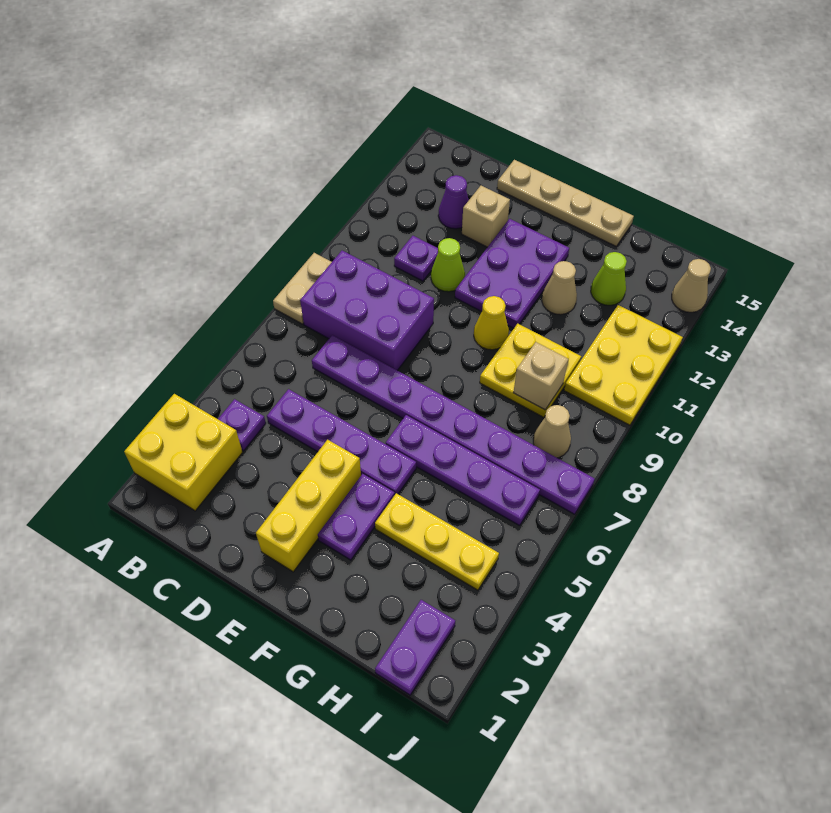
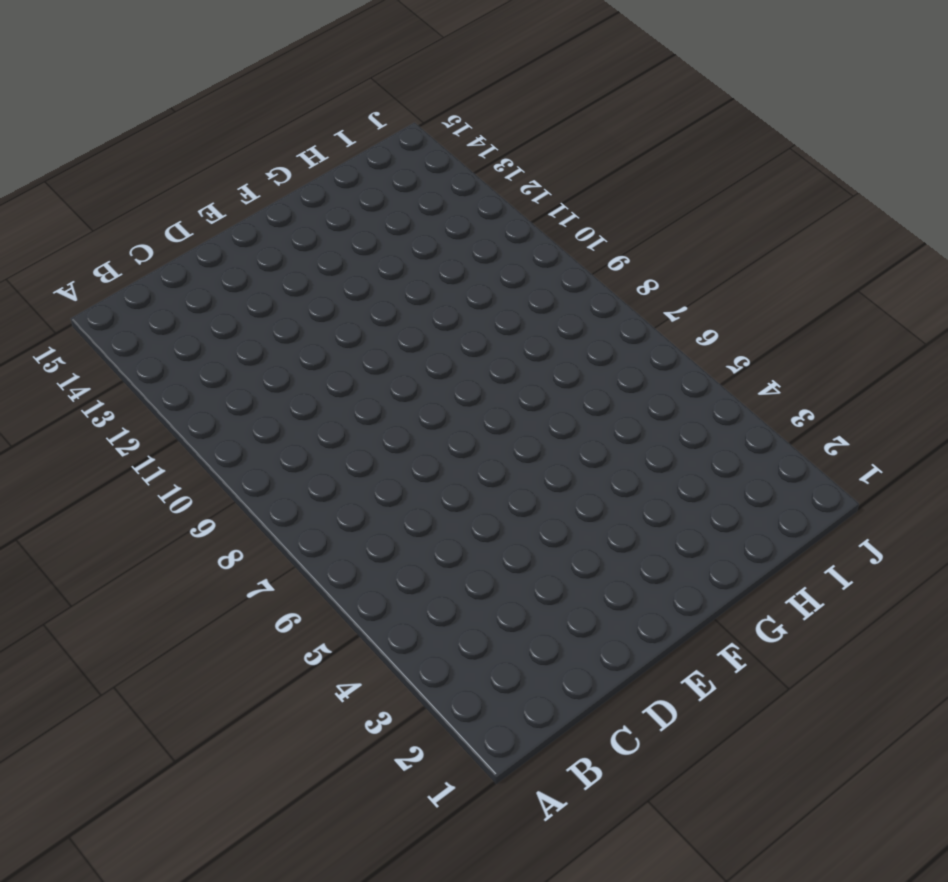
none -> yellow brick A2:B3 level 1
none -> tan plate A8:A9 level 1
none -> purple plate B4 level 1

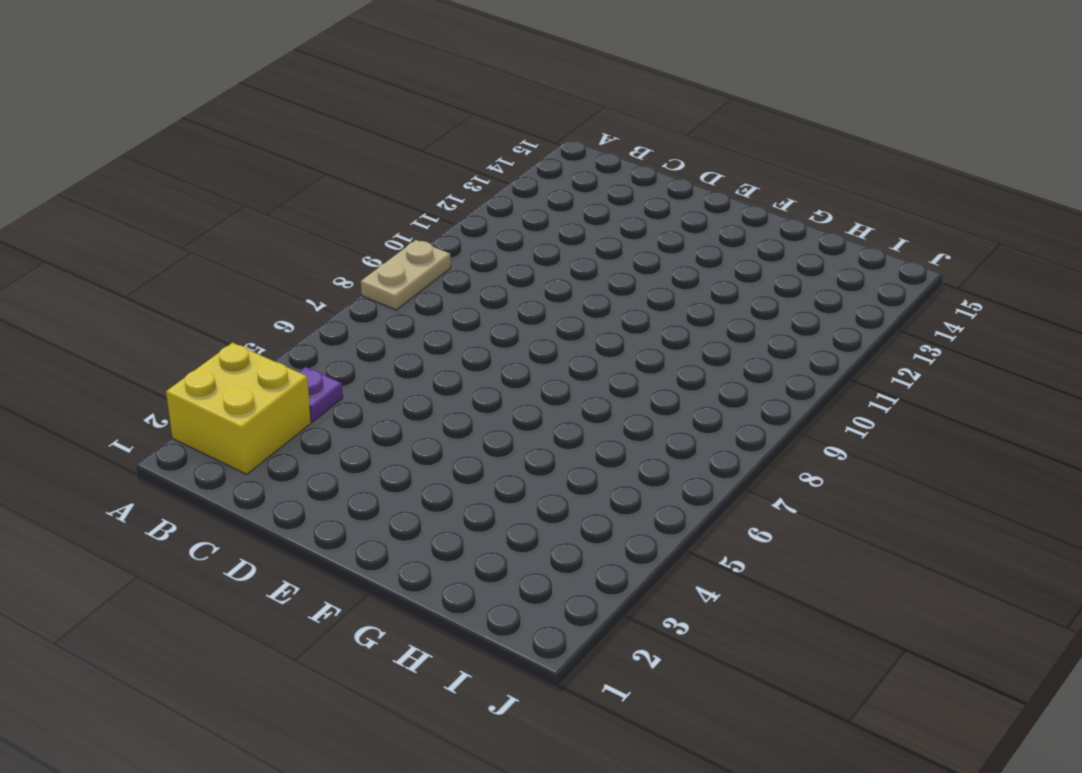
none -> purple brick B8:D9 level 1
none -> purple plate C5:F5 level 1
none -> purple plate C7:J7 level 1

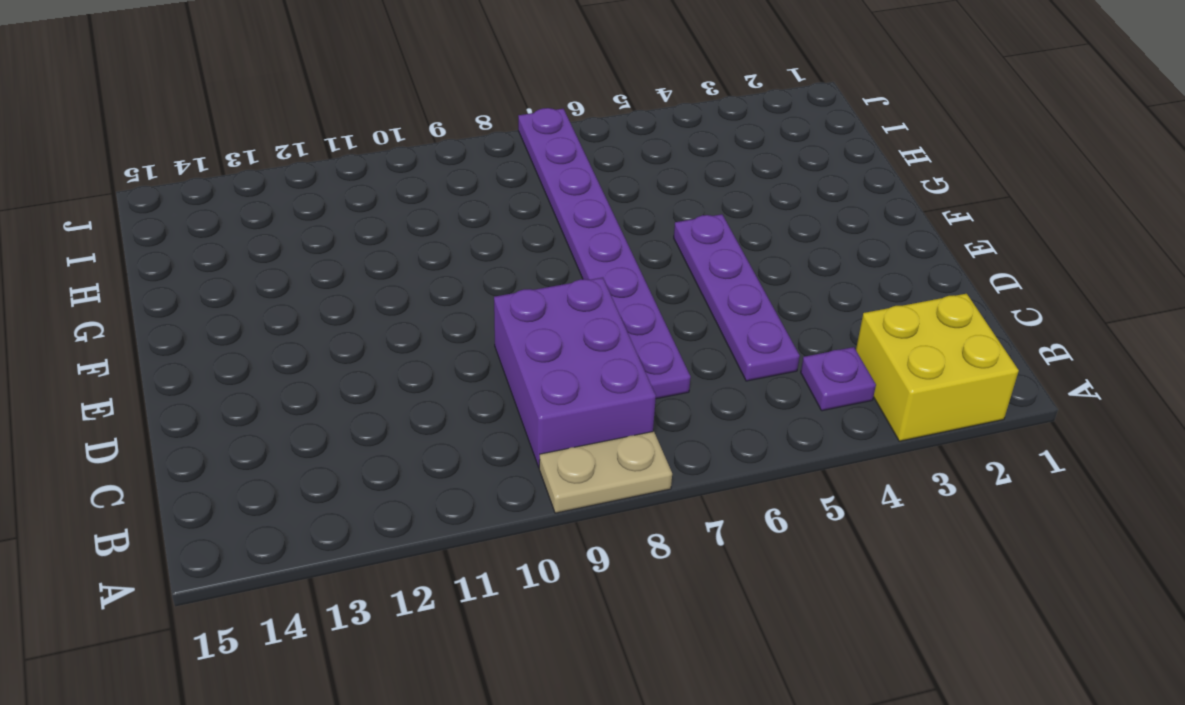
none -> purple plate C11 level 1
none -> purple cone C13 level 1
none -> lime cone D11 level 1

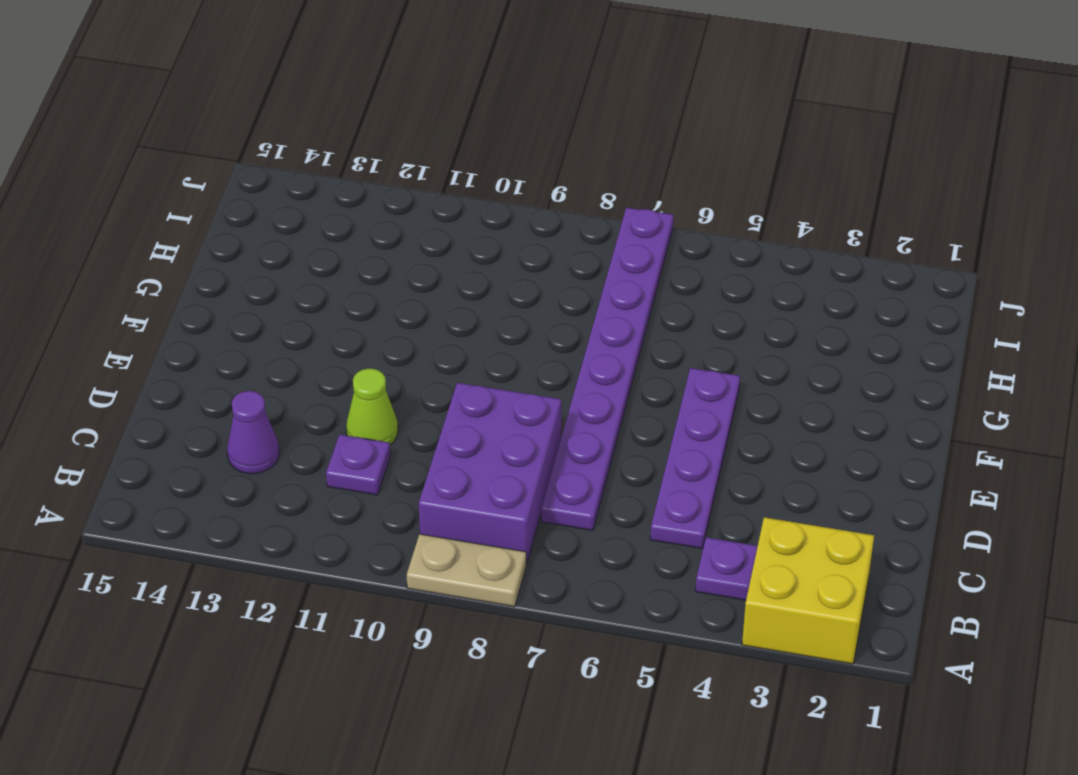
none -> tan brick D13 level 1
none -> tan plate D15:G15 level 1
none -> yellow brick E2:E4 level 1

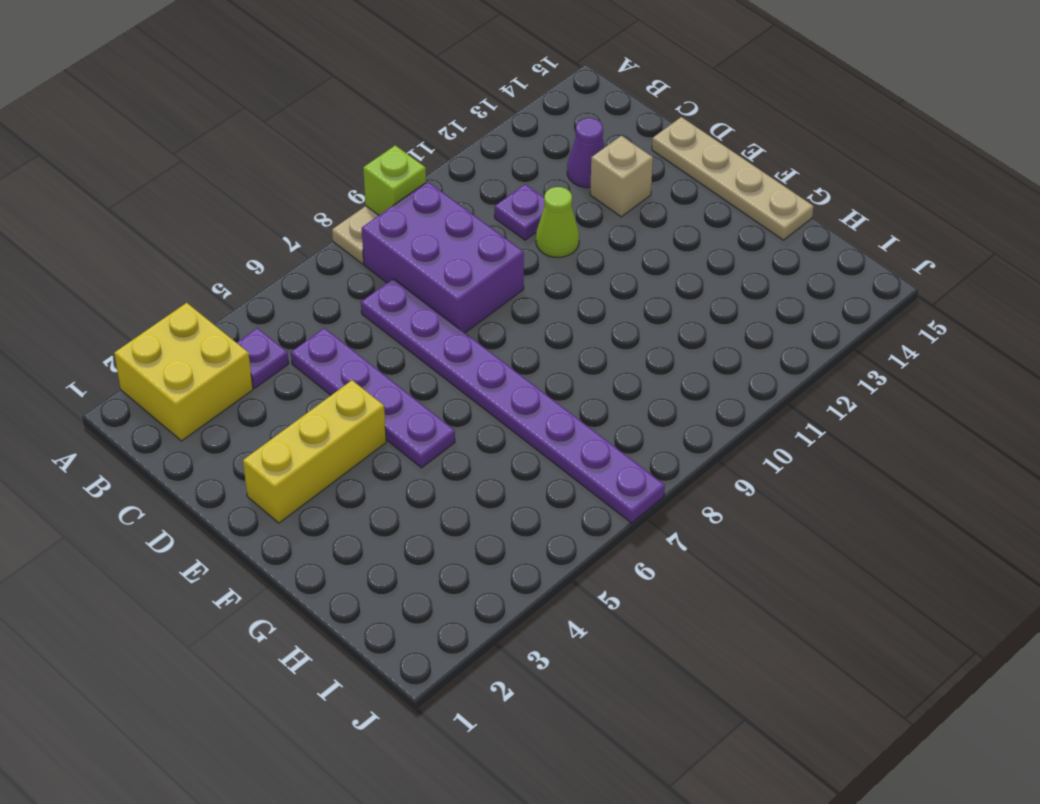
lime brick A9 level 2 -> none
none -> purple plate E11:F13 level 1
none -> purple plate F3:F4 level 1
none -> purple plate F6:I6 level 1

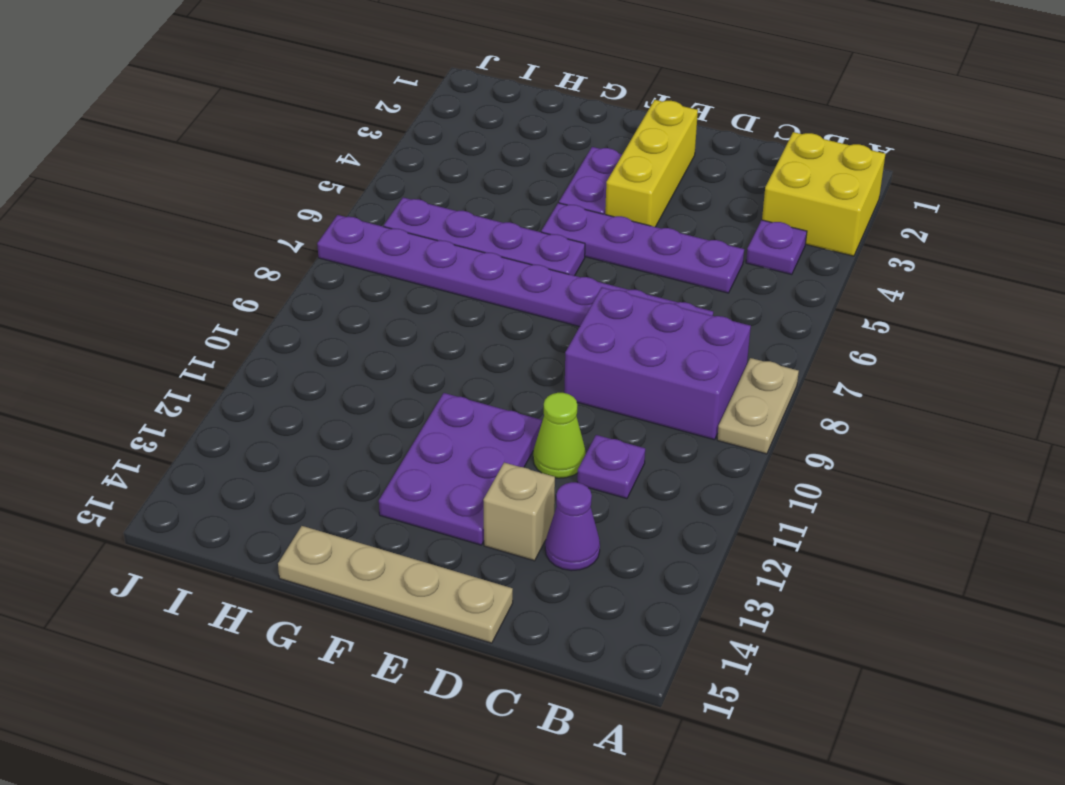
none -> yellow cone F10 level 1
none -> yellow plate G4:I4 level 1
none -> yellow plate G9:H10 level 1

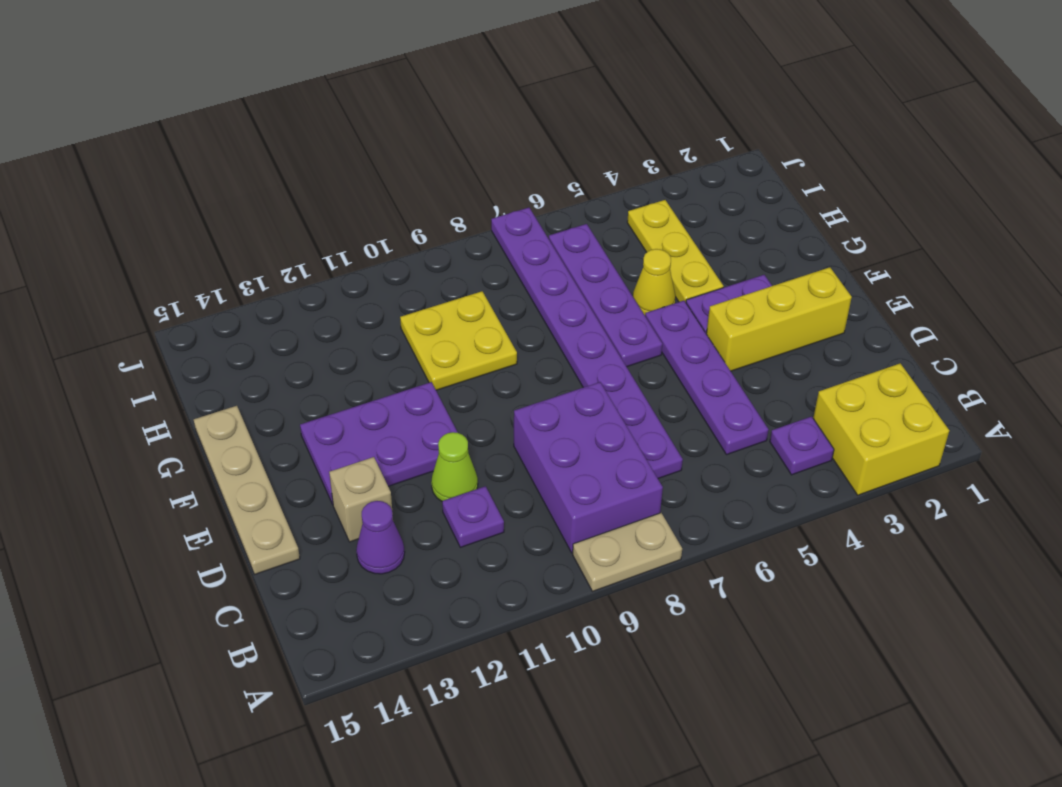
yellow cone G5 level 1 -> yellow cone F10 level 1
none -> tan cone G12 level 1
none -> lime cone H13 level 1
none -> purple plate I1:I2 level 1

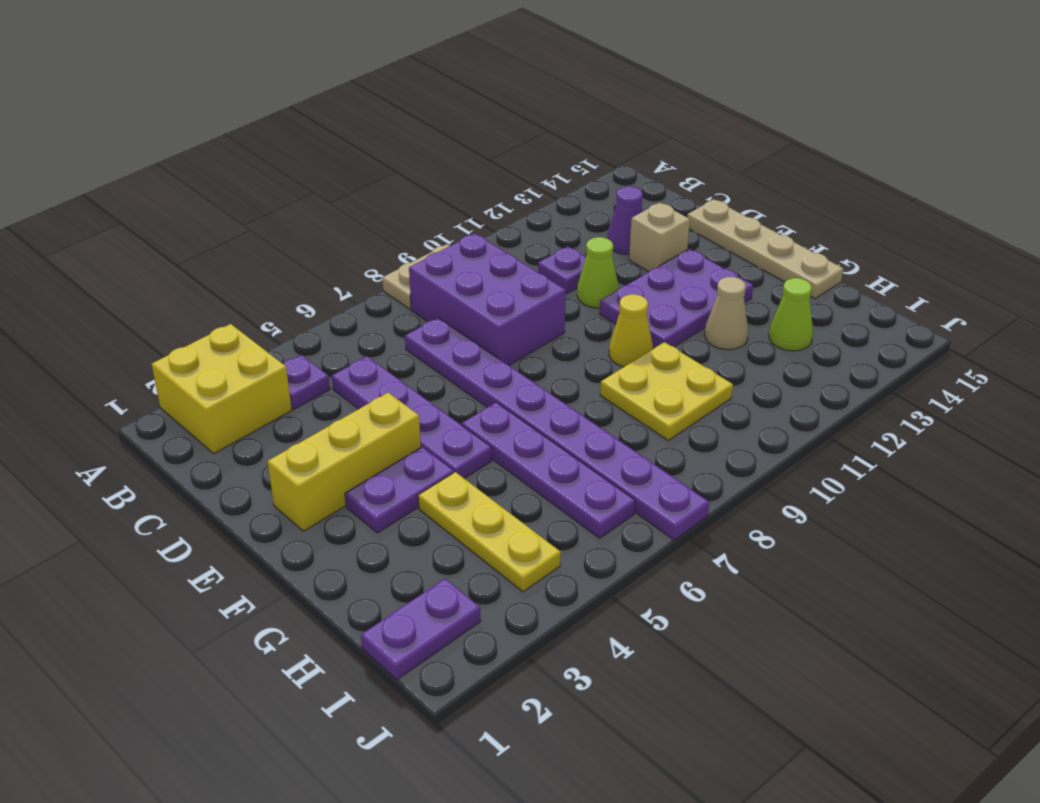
none -> tan cone I8 level 1
none -> yellow plate I10:J12 level 1
none -> tan cone J14 level 1

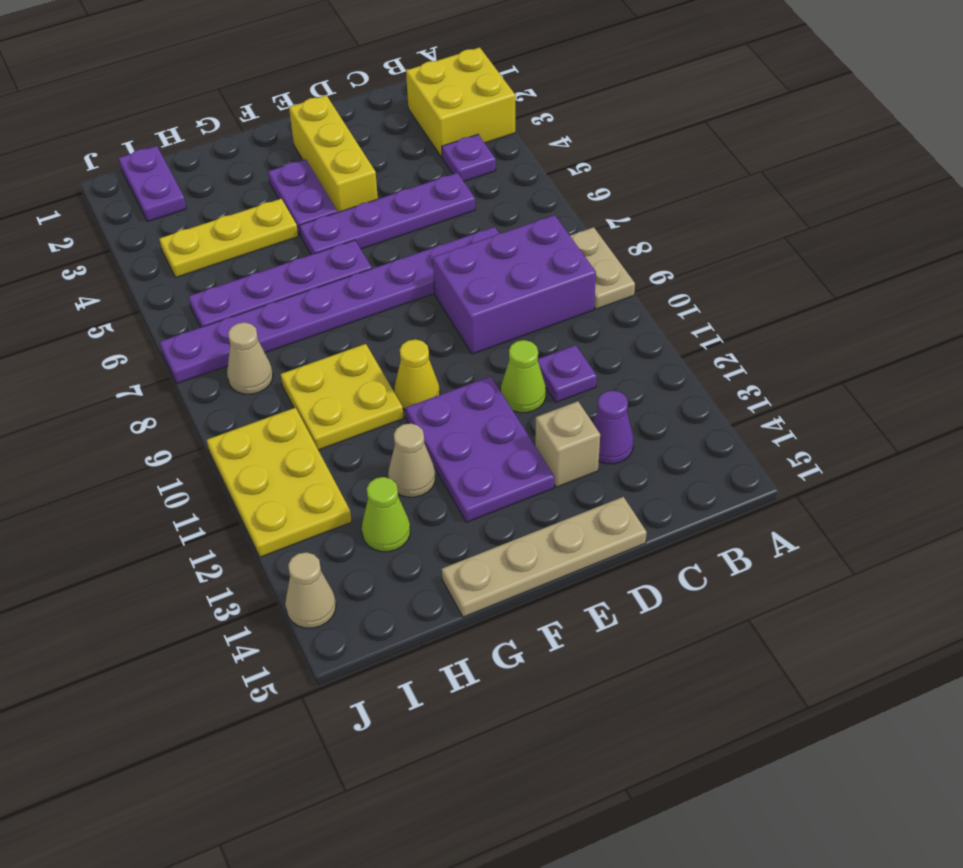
none -> tan brick H9 level 2

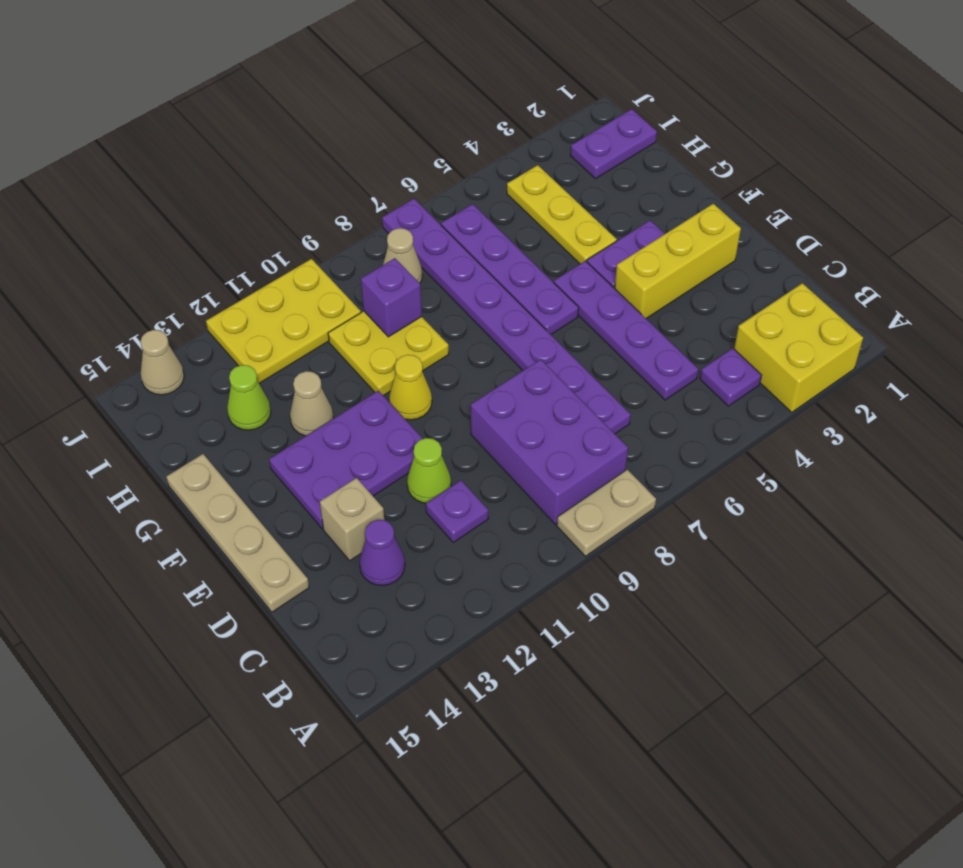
purple brick H9 level 2 -> tan brick H9 level 2

